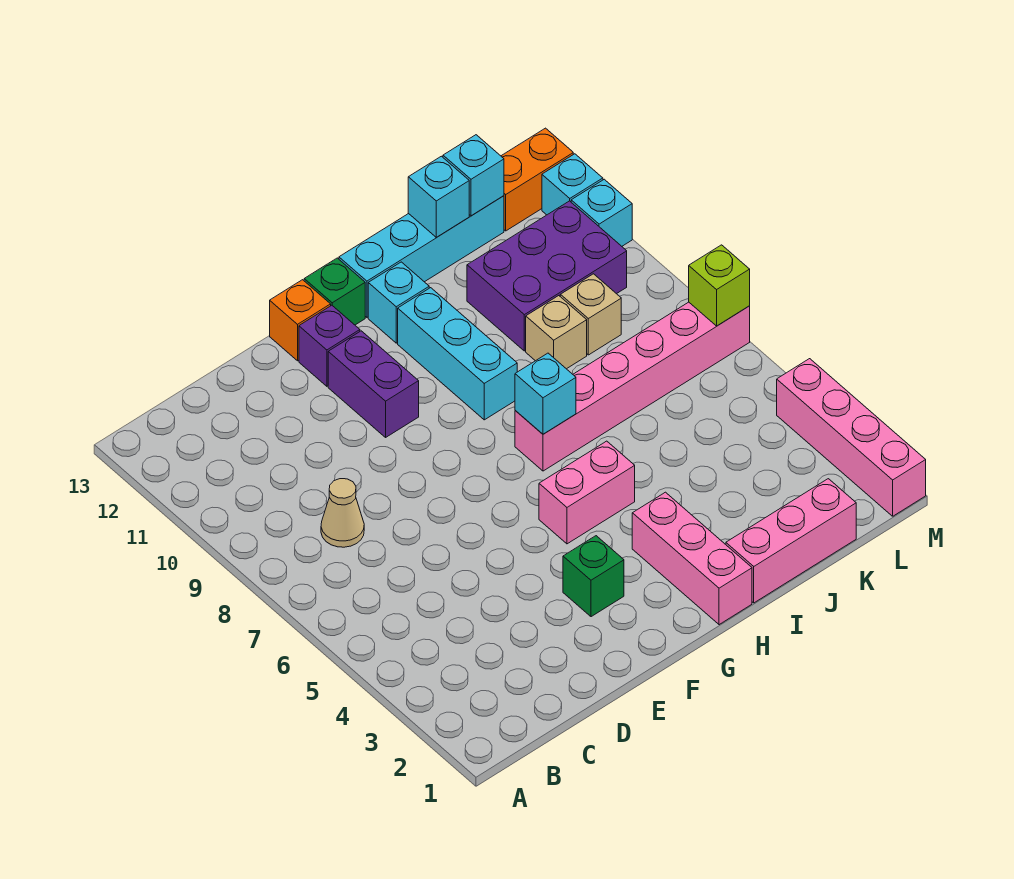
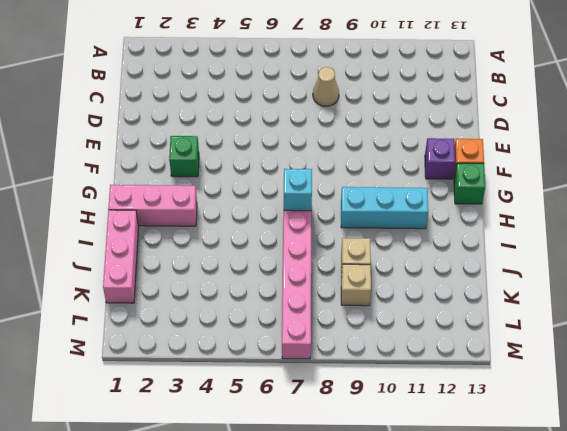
none -> purple brick F10:F11 level 1
none -> pink brick G5:H5 level 1
none -> cyan brick H12 level 1

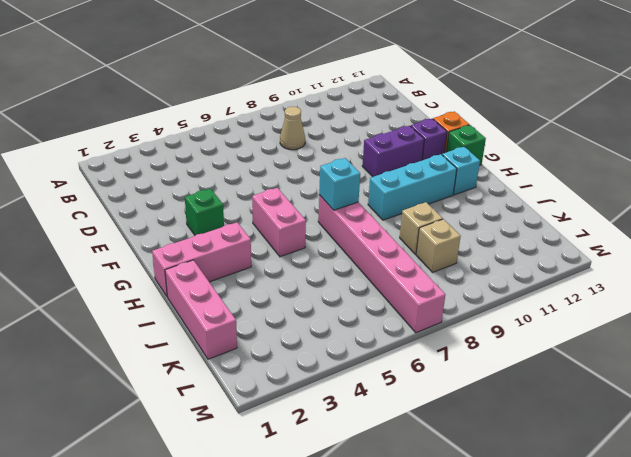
none -> cyan brick H13:K13 level 1
none -> purple brick J10:L11 level 1
none -> orange brick L13:M13 level 1

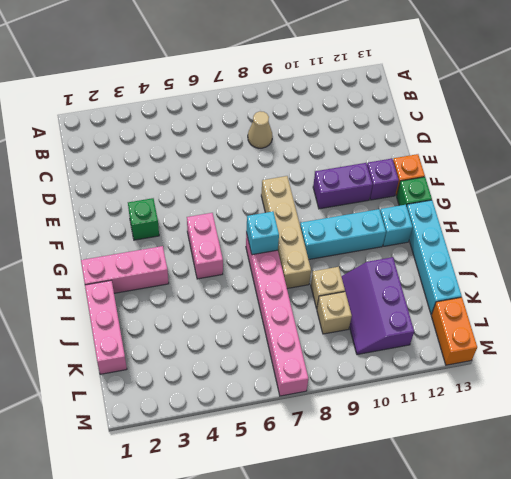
tan brick F8:I8 level 1 -> none
purple slope J10:L11 level 1 top 11 -> purple brick J10:L11 level 1
none -> pink brick M1:M4 level 1
none -> cyan brick M11 level 1
none -> cyan brick M12 level 1

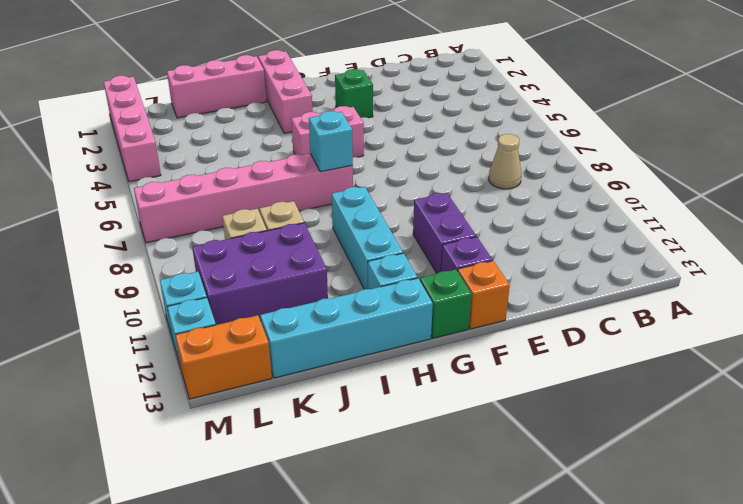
none -> cyan brick J13 level 2
none -> cyan brick K13 level 2
none -> lime brick M7 level 2

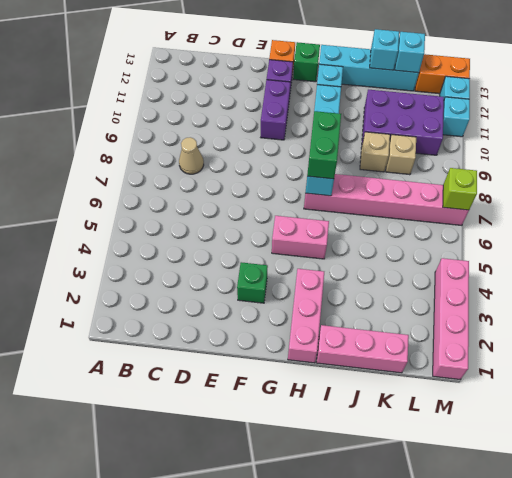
green brick H7:H8 level 3 -> none

